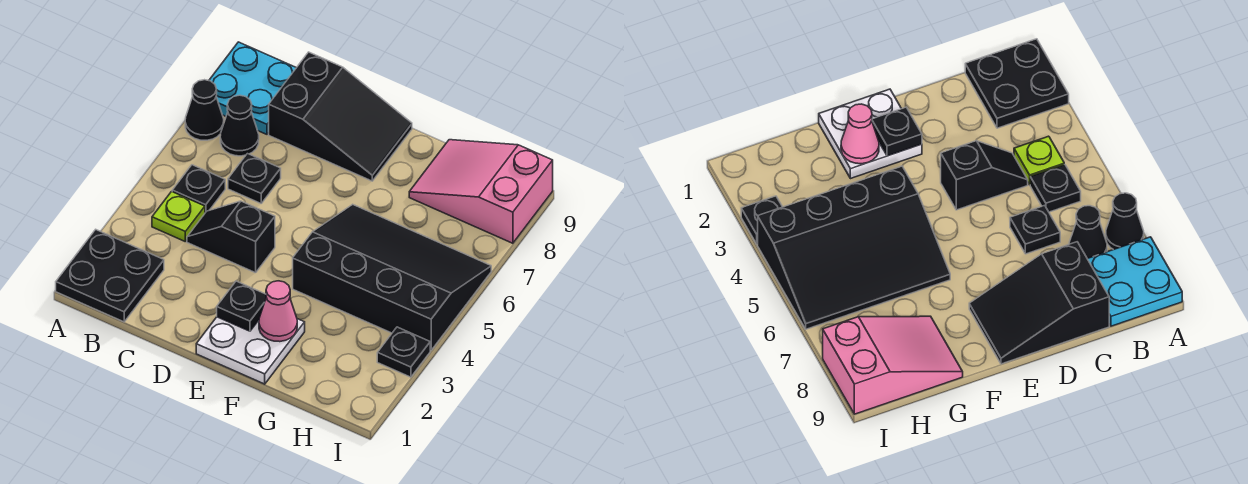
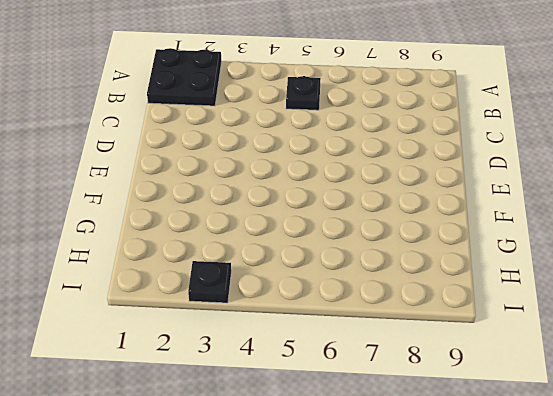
none -> black cone A7 level 1
none -> cyan plate A8:B9 level 1
none -> lime plate B4 level 1

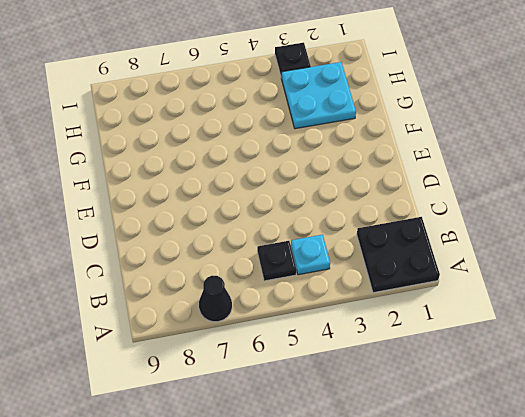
cyan plate B4 level 1 -> lime plate B4 level 1
cyan plate G2:H3 level 1 -> cyan plate A8:B9 level 1
none -> black cone B7 level 1
none -> black slope C4:D4 level 1 top D
none -> black plate C6 level 1

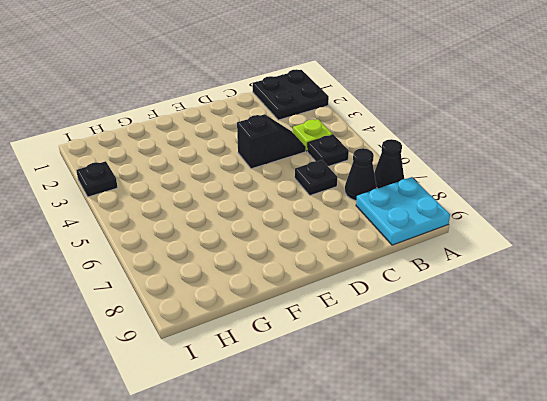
none -> black slope C8:E9 level 1 top C
none -> white plate E1:F2 level 1
none -> black slope F4:I6 level 1 top 4

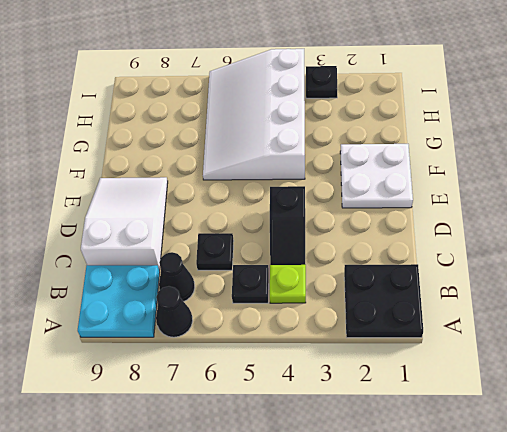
white slope C8:E9 level 1 top C -> black slope C8:E9 level 1 top C
white slope F4:I6 level 1 top 4 -> black slope F4:I6 level 1 top 4
none -> pink slope G8:I9 level 1 top I
none -> black plate E2 level 2
none -> pink cone F2 level 2

